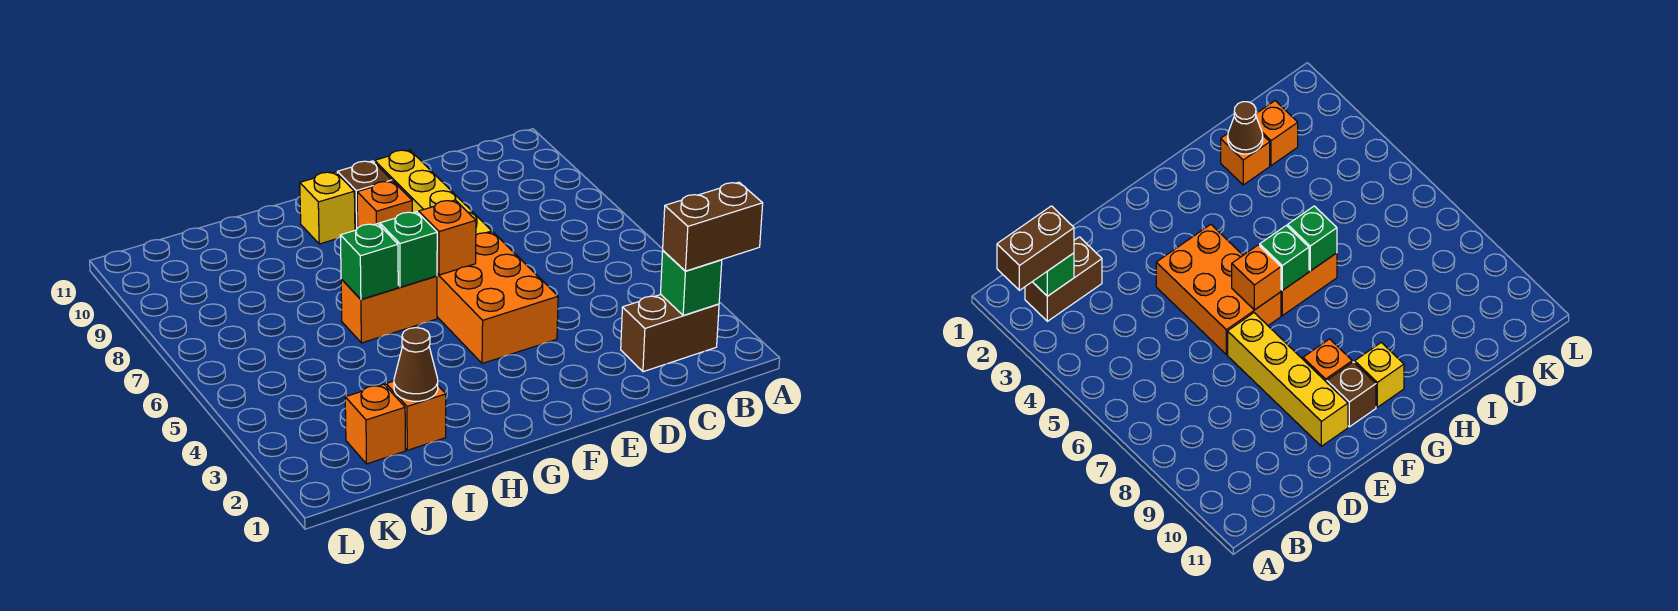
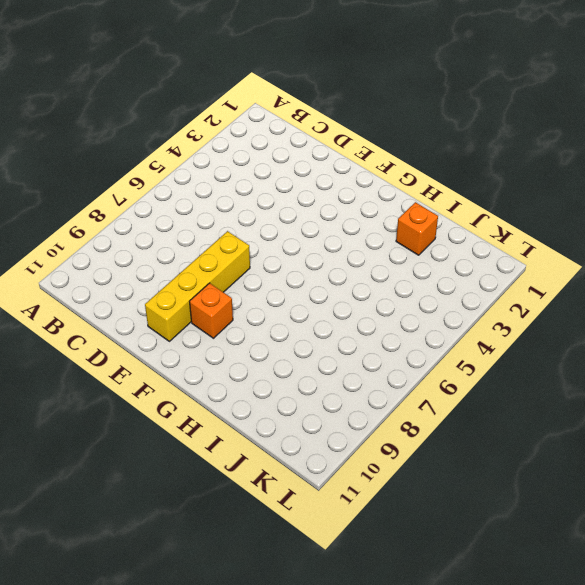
none -> brown brick B2:C2 level 1
none -> orange brick E4:F6 level 1
none -> brown brick F10 level 1

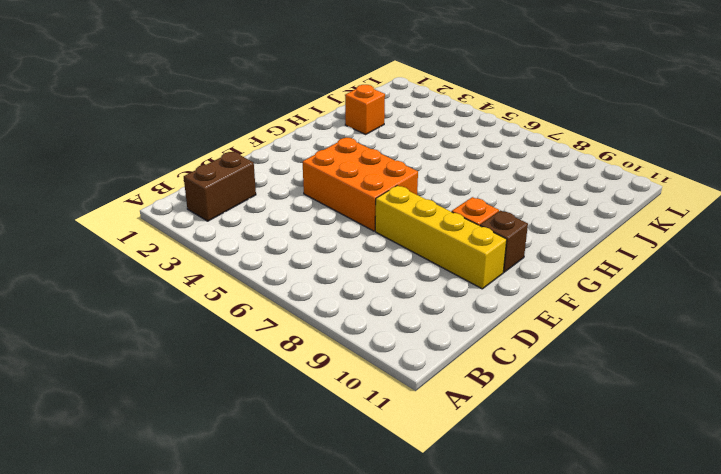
none -> orange brick G6:H6 level 1
none -> yellow brick G10 level 1
none -> orange brick J2 level 1

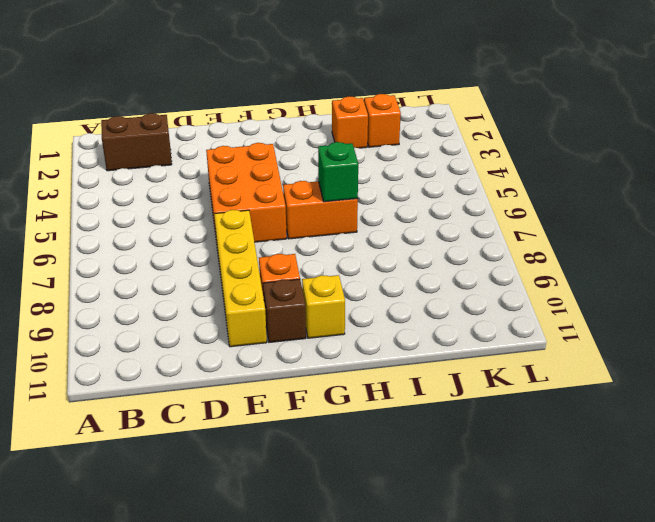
none -> green brick B2 level 2
none -> orange brick F6 level 2
none -> green brick G6 level 2

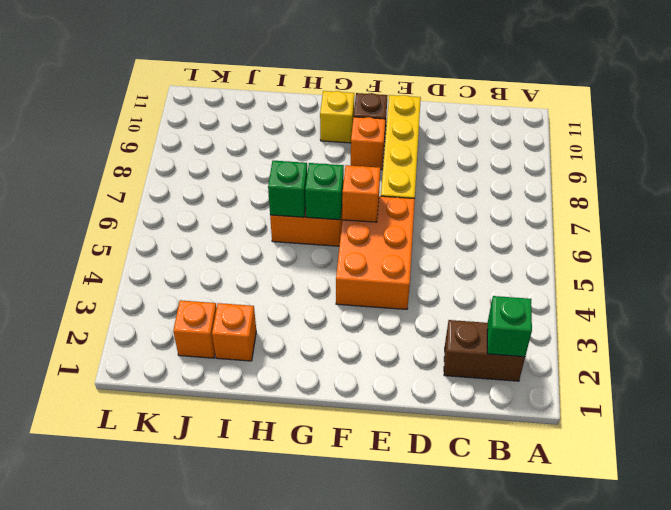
none -> brown cone I2 level 2
none -> brown brick A2:B2 level 3

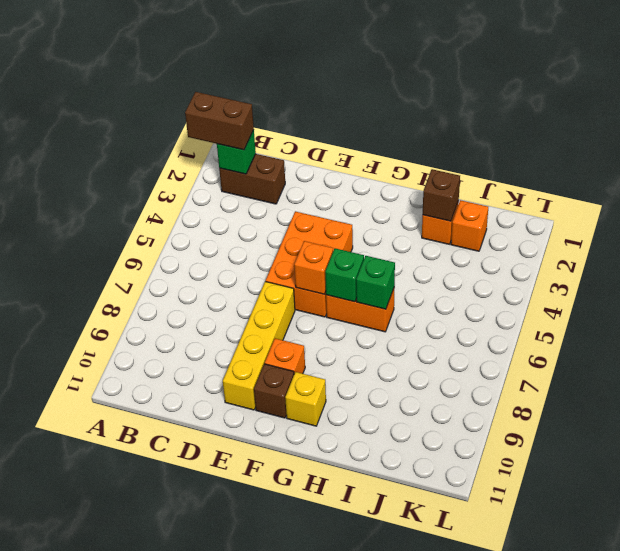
brown brick I2 level 2 -> brown cone I2 level 2

